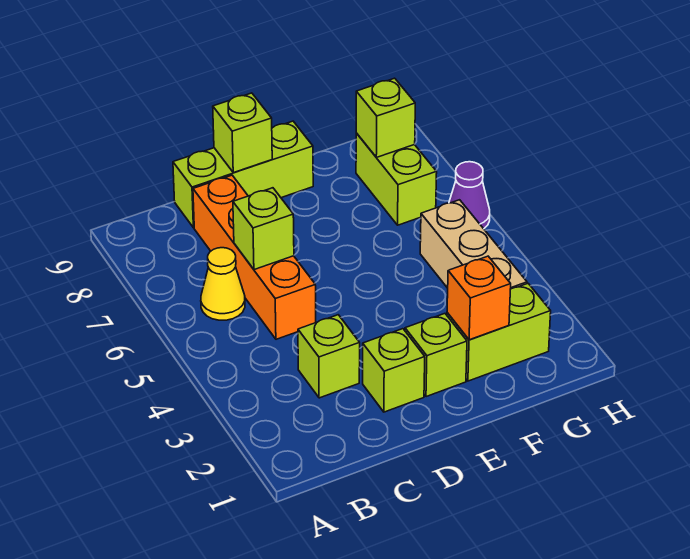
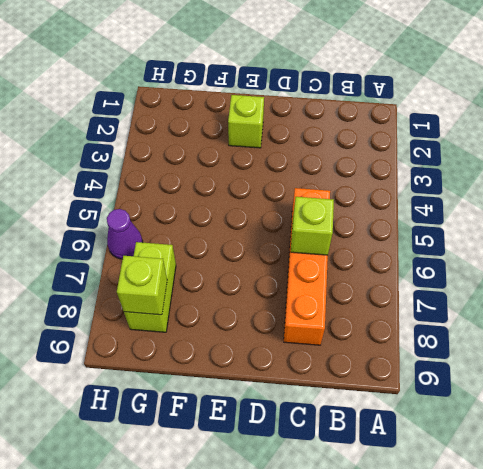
none -> yellow cone B6 level 1
none -> lime brick C3 level 1
none -> lime brick C9:E9 level 1

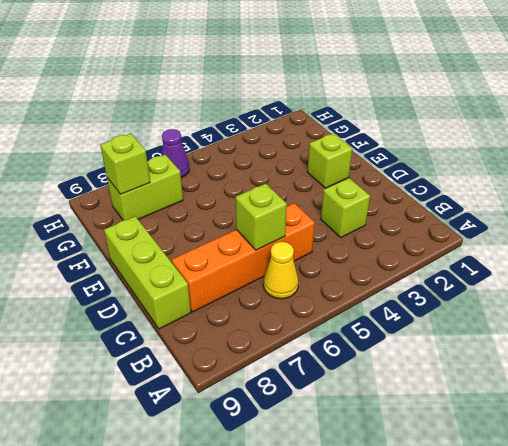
none -> lime brick D2 level 1
none -> lime brick F2:G2 level 1
none -> tan brick G3:G5 level 1

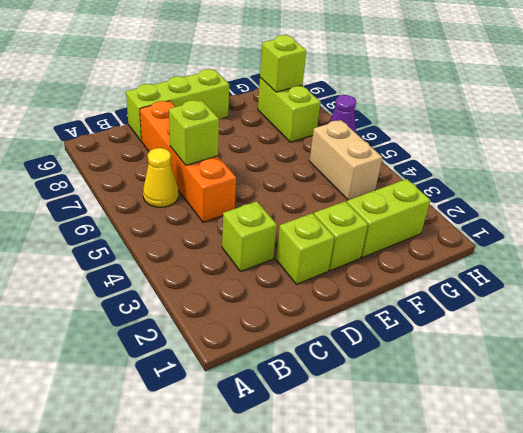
tan brick G4:G5 level 1 -> tan brick G3:G5 level 1
none -> lime brick D9 level 2
none -> orange brick F2 level 2

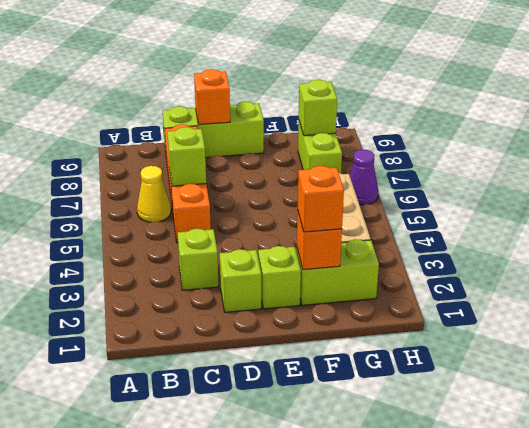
orange brick D9 level 2 -> lime brick D9 level 2
orange brick F2 level 3 -> none

